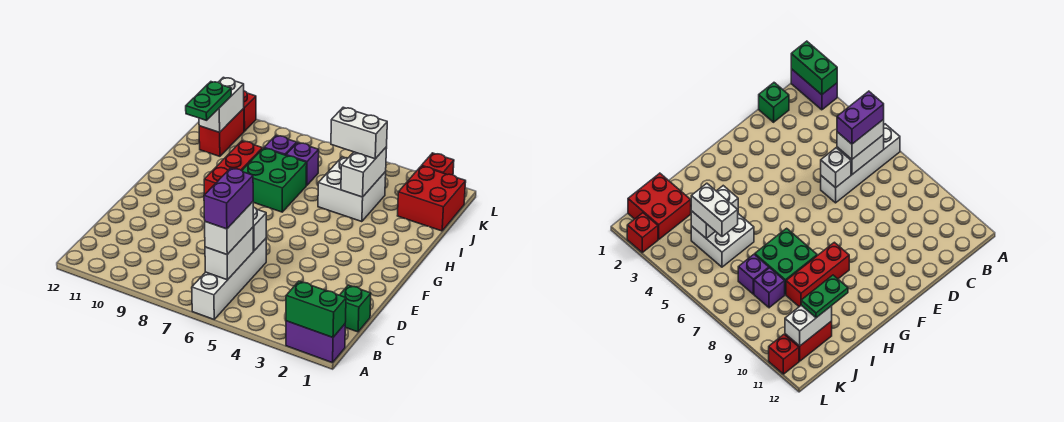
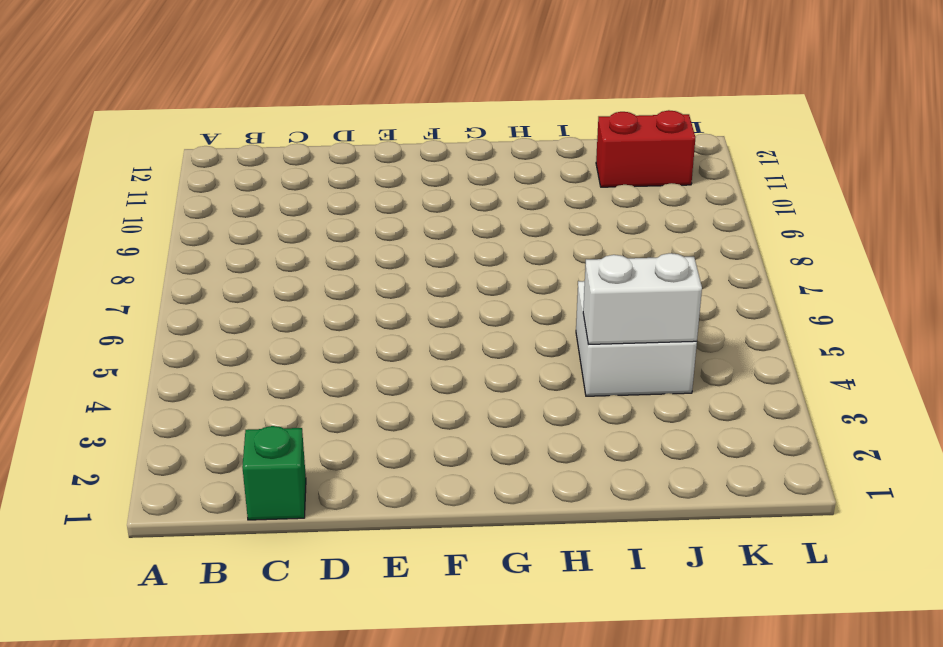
none -> purple brick A1:A2 level 1
none -> white brick A6:D6 level 1
none -> red brick G9:I9 level 1

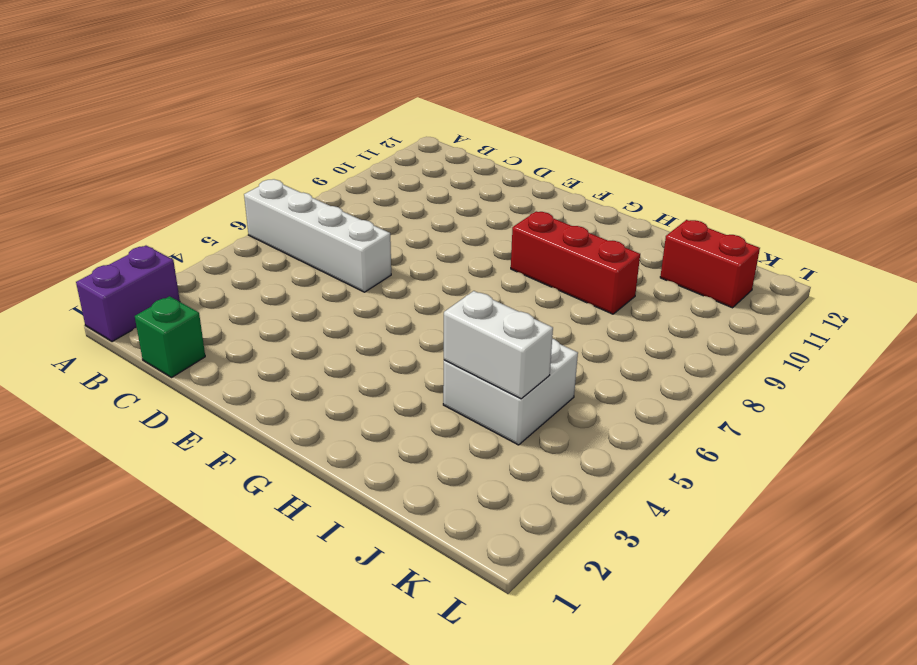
none -> green brick H7:I8 level 1
none -> red brick J1:K2 level 1
none -> purple brick J7 level 1

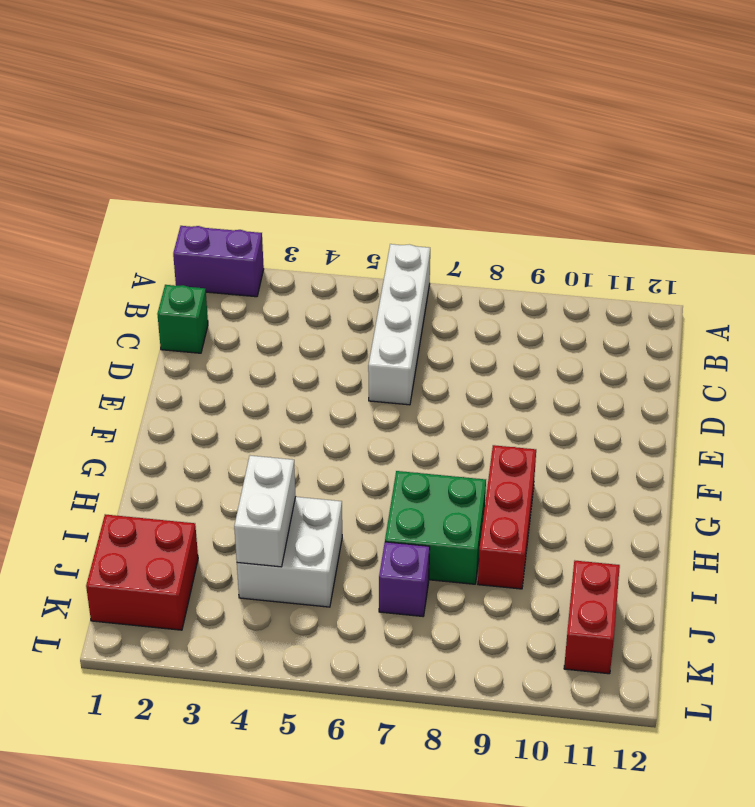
none -> purple brick J8 level 1
none -> red brick L2 level 1
none -> red brick L11 level 1

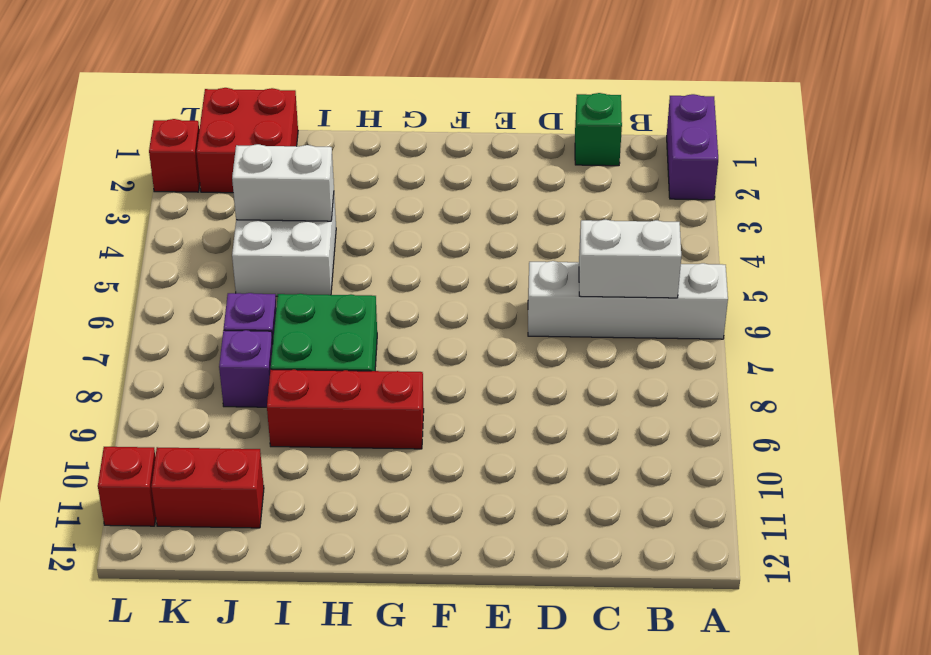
none -> green brick A1:A2 level 2
none -> white brick D6 level 2
none -> white brick J11:K11 level 2

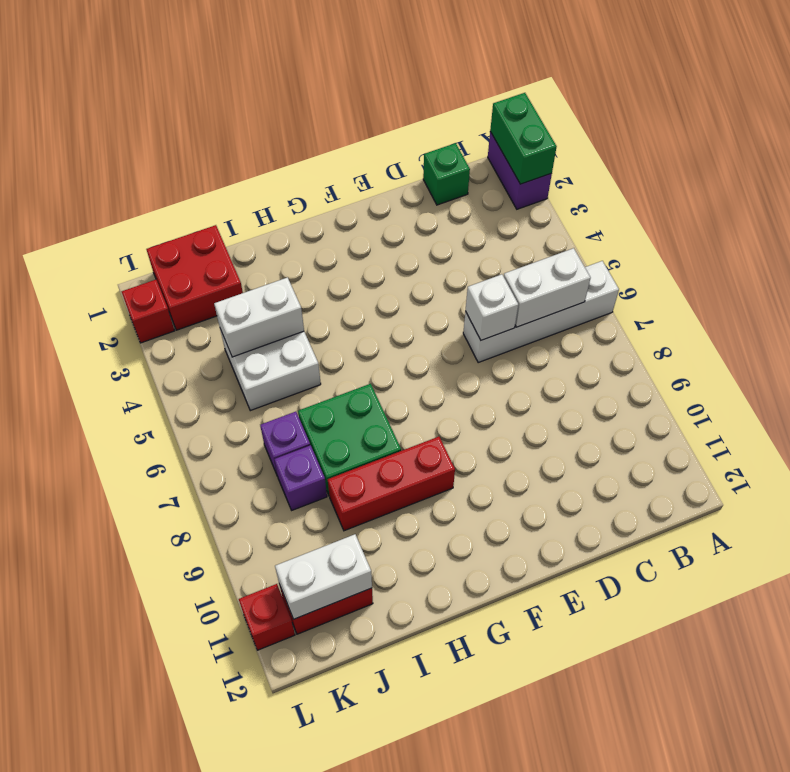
none -> white brick B6:C6 level 3
none -> green plate I11:J11 level 3
none -> white brick J4:J5 level 3

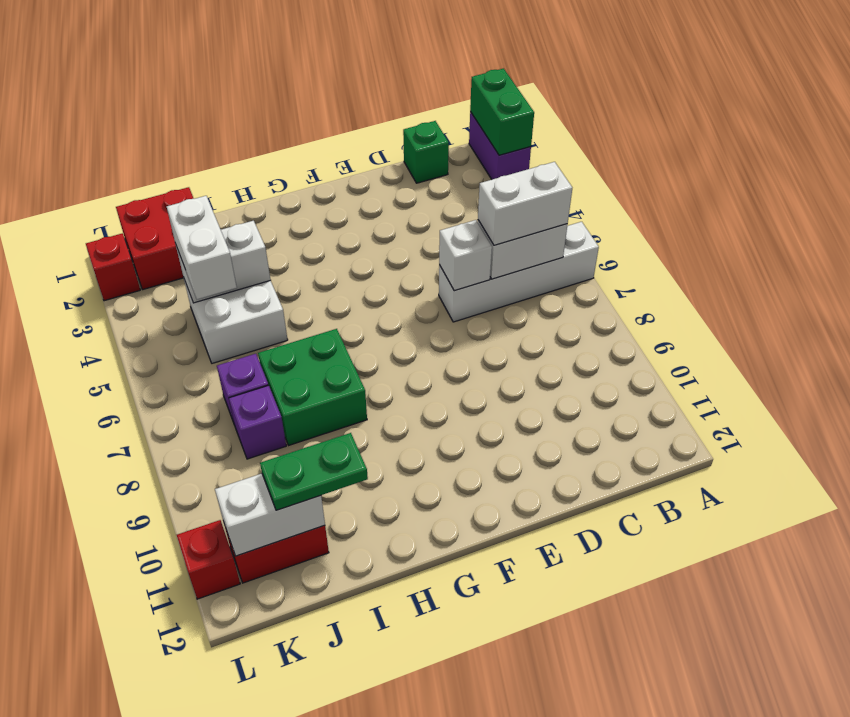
none -> red brick G9:I9 level 1
none -> purple brick B6:C6 level 4

